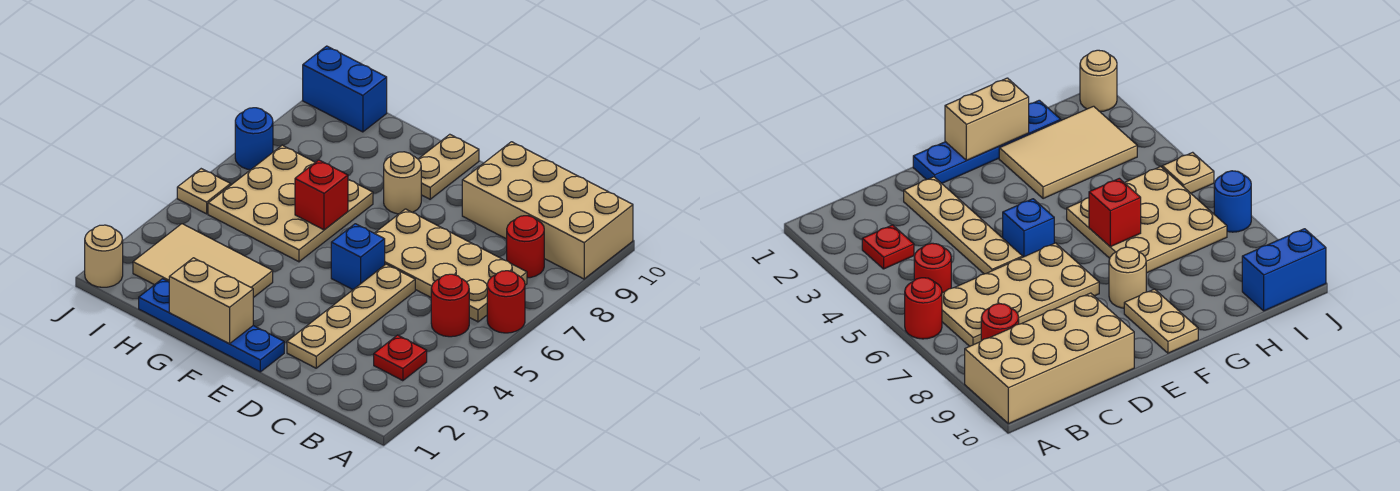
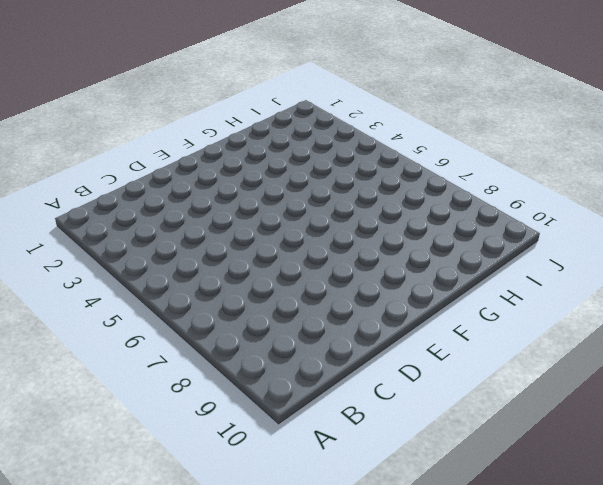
none -> red round brick A6 level 1
none -> tan brick A9:D10 level 1
none -> red plate B3 level 1

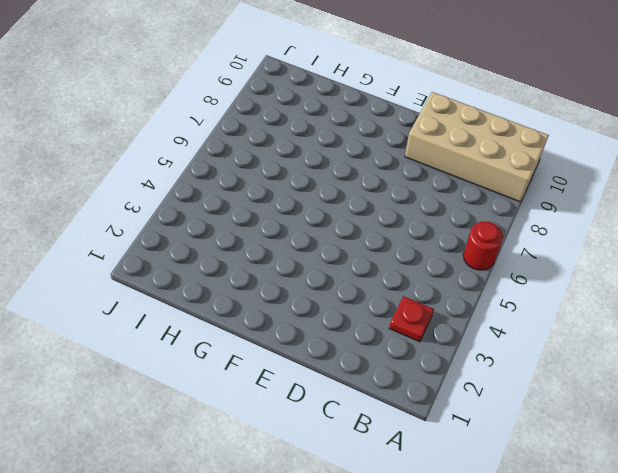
none -> red round brick B5 level 1
none -> tan plate B6:E7 level 1
none -> red round brick B8 level 1

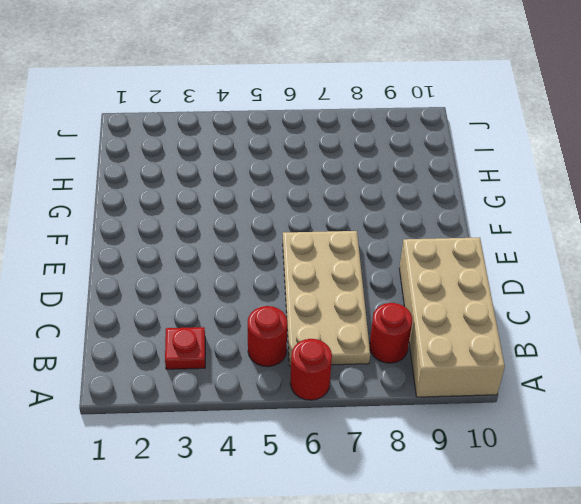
none -> tan plate D2:D5 level 1
none -> blue plate E1:H1 level 1
none -> blue brick E5 level 1

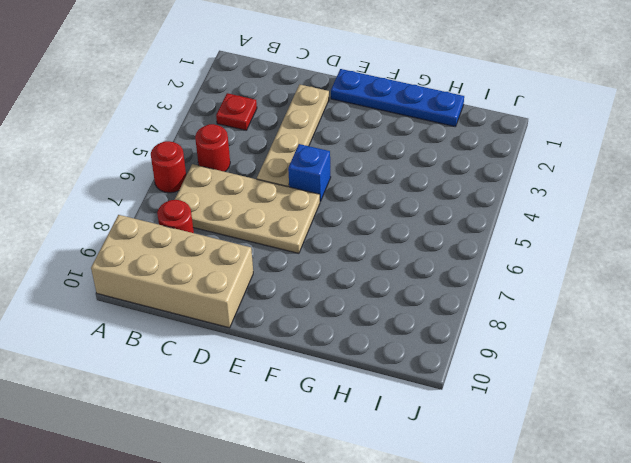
none -> tan round brick F8 level 1
none -> tan plate F9:F10 level 1
none -> tan tile G2:I3 level 1

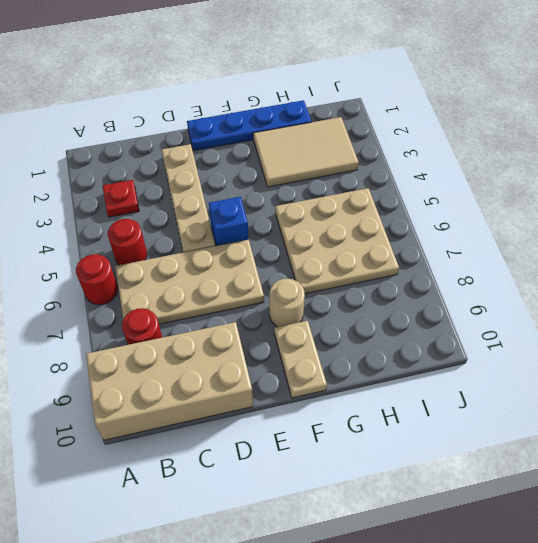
none -> blue brick I10:J10 level 1
none -> tan round brick J1 level 1
none -> tan plate J5 level 1

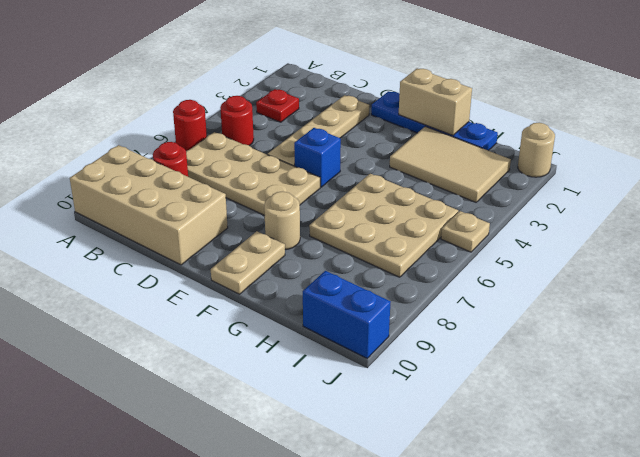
none -> blue round brick J7 level 1
none -> red brick G6 level 2

